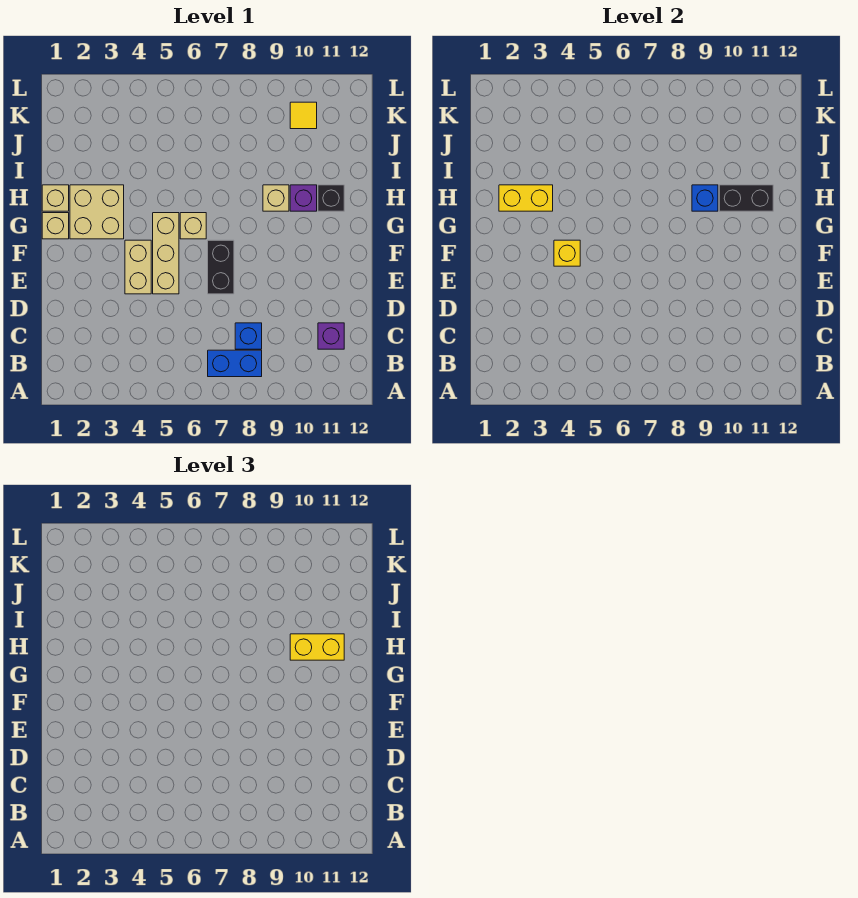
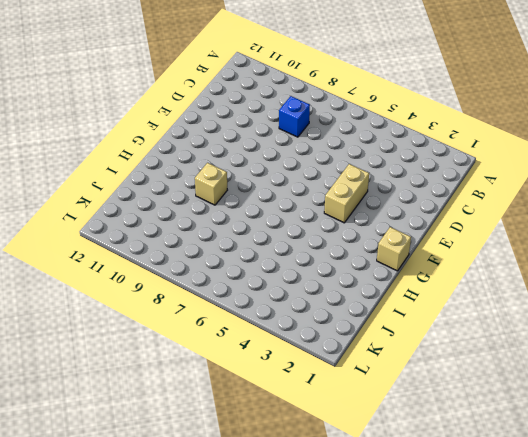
none -> blue brick B7:B8 level 1
none -> purple brick C11 level 1
none -> tan brick E5:G5 level 1

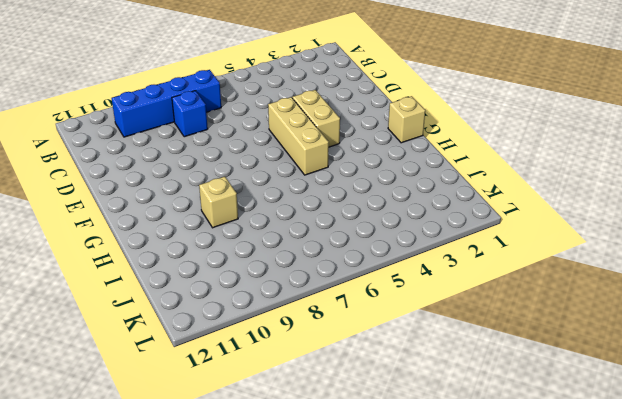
blue brick B7:B10 level 1 -> blue brick B7:B8 level 1
none -> purple brick C11 level 1
none -> black brick E7:F7 level 1
none -> tan brick G2:H3 level 1

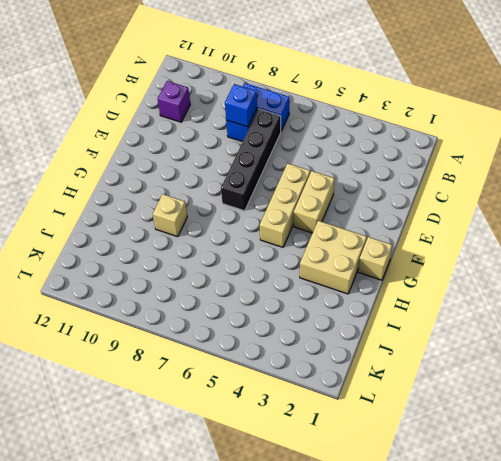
black brick C7:F7 level 1 -> black brick E7:F7 level 1
blue brick C8 level 2 -> blue brick H9 level 2
none -> tan brick G6 level 1
none -> tan brick H1 level 1
none -> purple brick H10 level 1

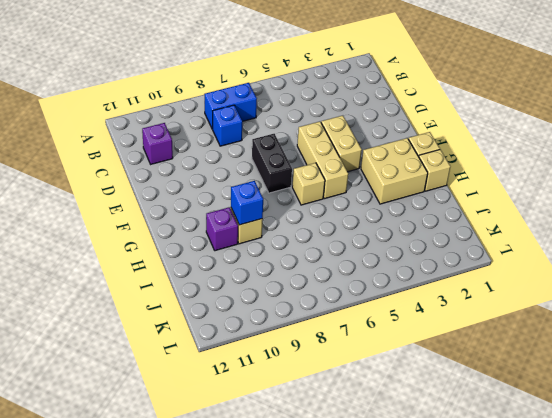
none -> black brick H11 level 1
none -> yellow tile K10 level 1
none -> yellow brick F4 level 2

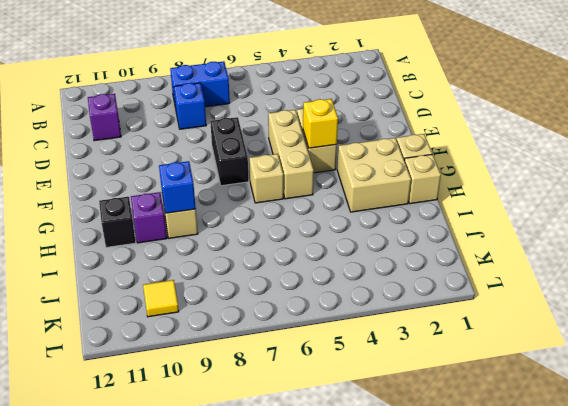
none -> yellow brick H2:H3 level 2
none -> black brick H10:H11 level 2
none -> yellow brick H10:H11 level 3

